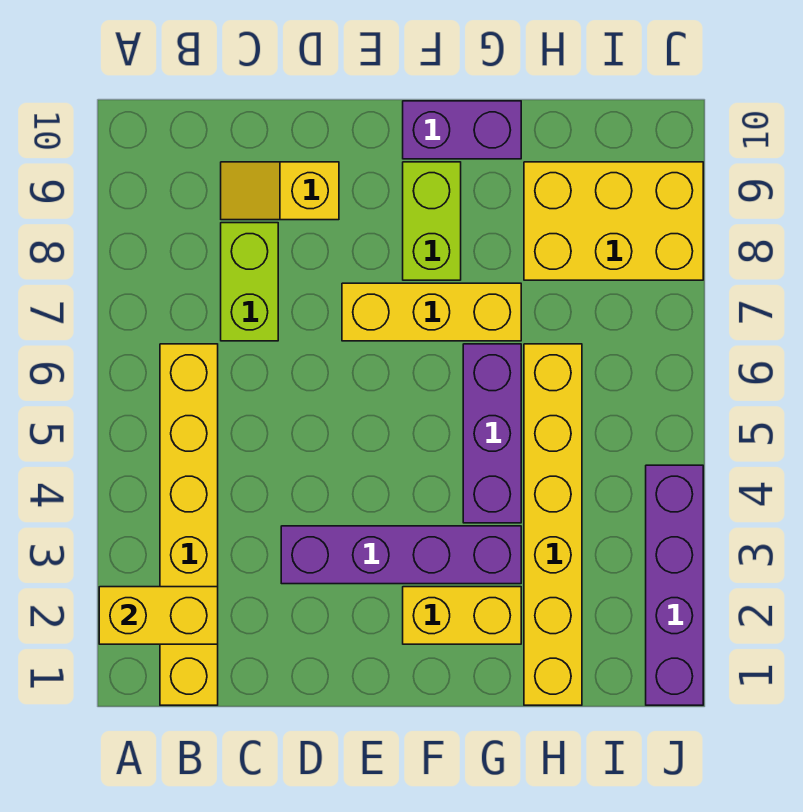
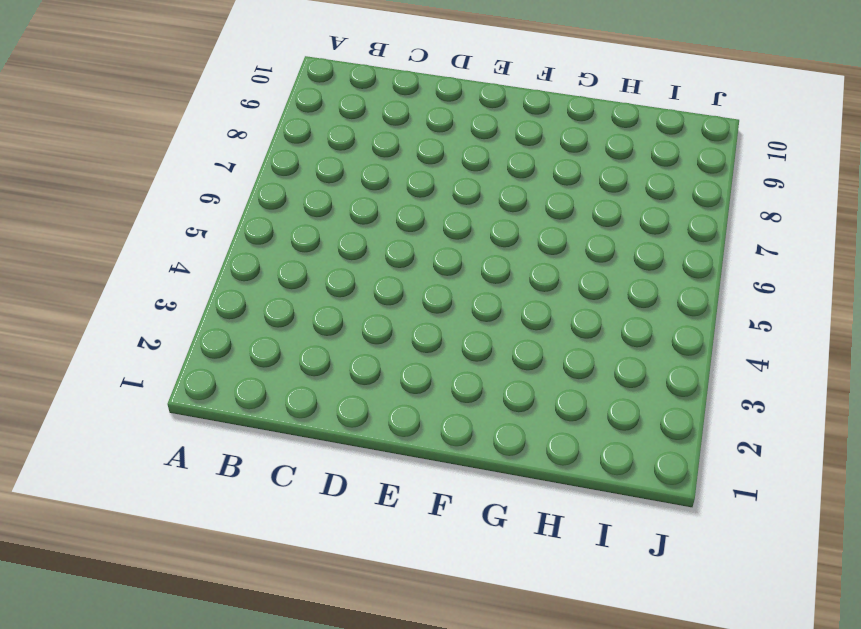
none -> yellow brick B1:B6 level 1
none -> lime brick C7:C8 level 1
none -> yellow slope C9:D9 level 1 top D

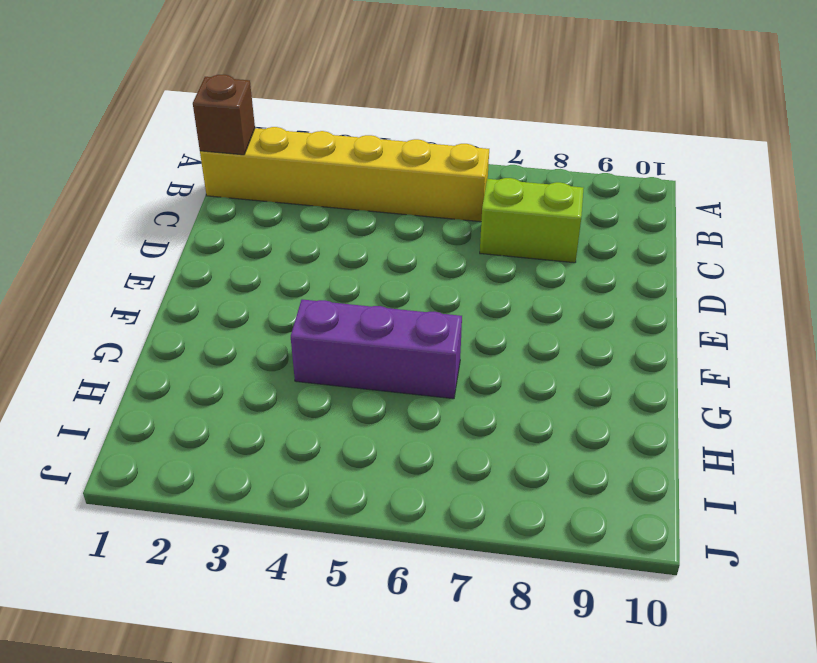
brown brick B1 level 2 -> none
none -> yellow slope C9:D9 level 1 top D
none -> purple brick D3:G3 level 1
none -> yellow brick E7:G7 level 1

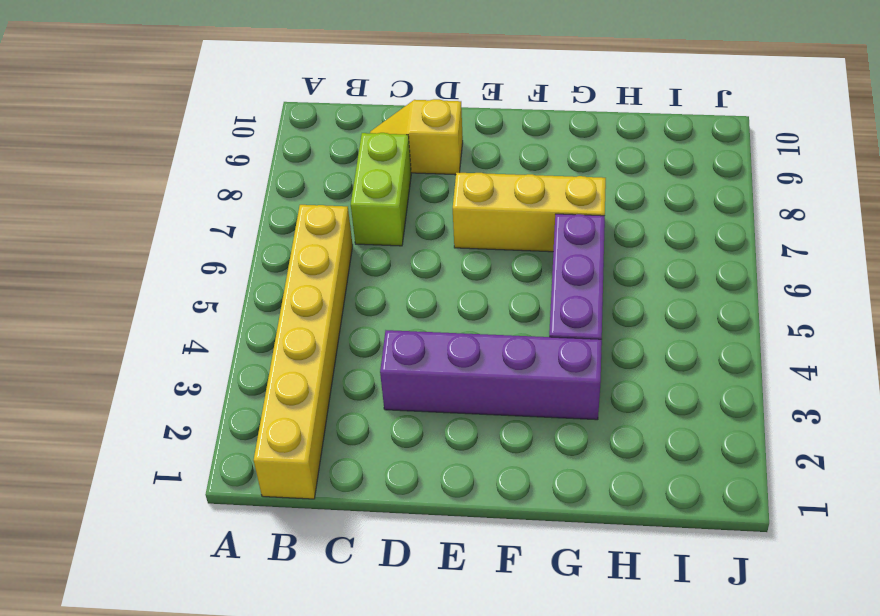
none -> yellow brick F2:G2 level 1
none -> lime brick F8:F9 level 1
none -> purple brick F10:G10 level 1

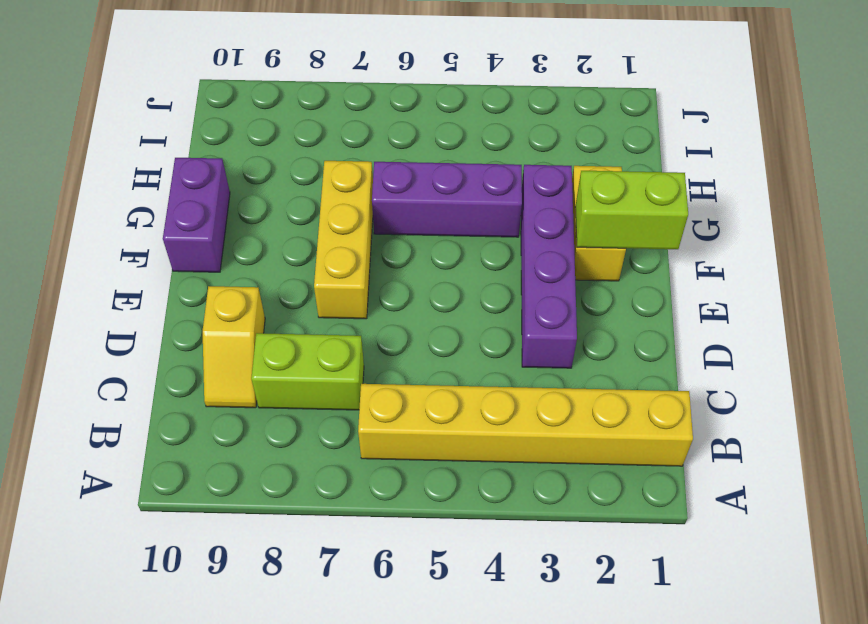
lime brick F1:F2 level 2 -> lime brick F8:F9 level 1
none -> yellow brick H1:H6 level 1
none -> yellow brick H8:J9 level 1
none -> purple brick J1:J4 level 1

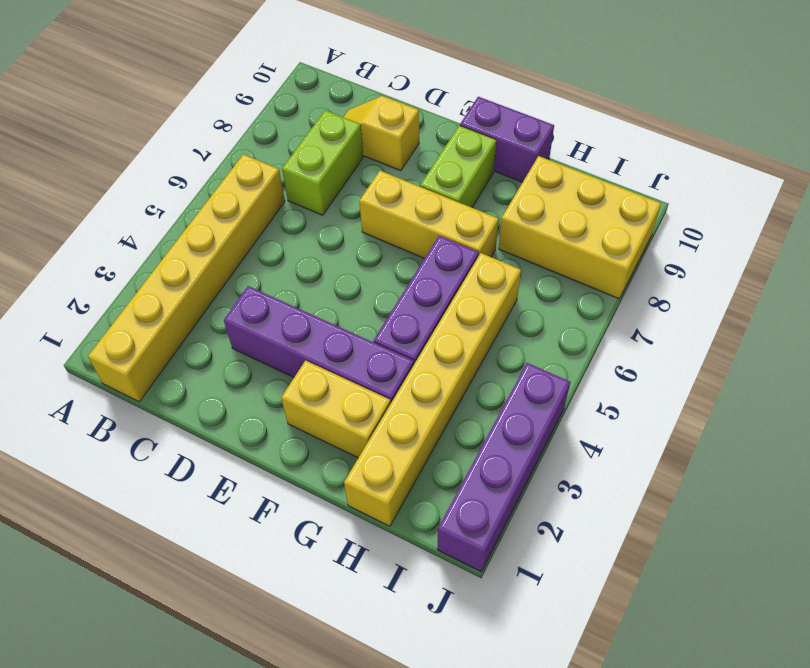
none -> yellow brick A2:B2 level 2

